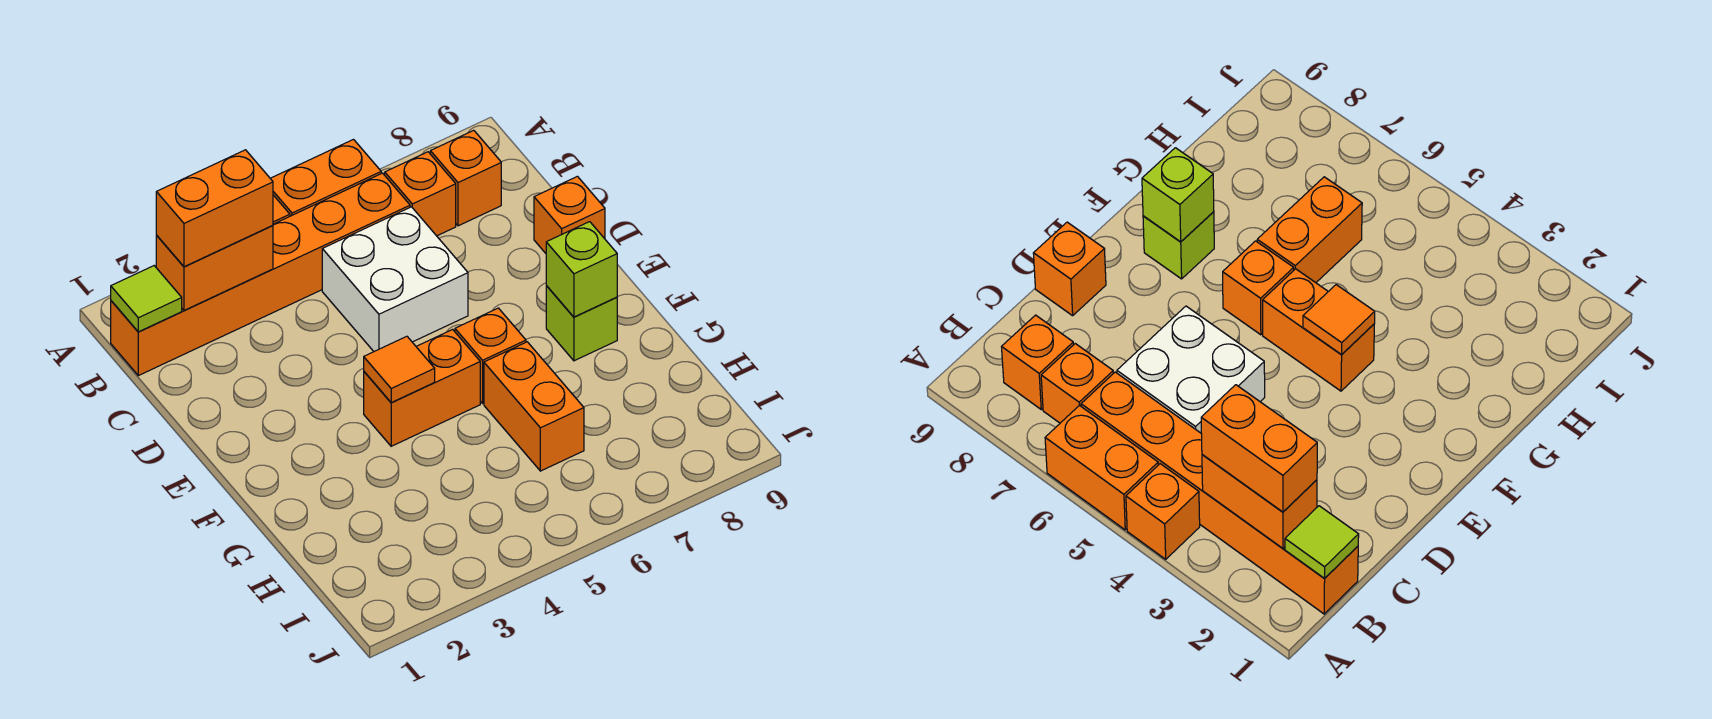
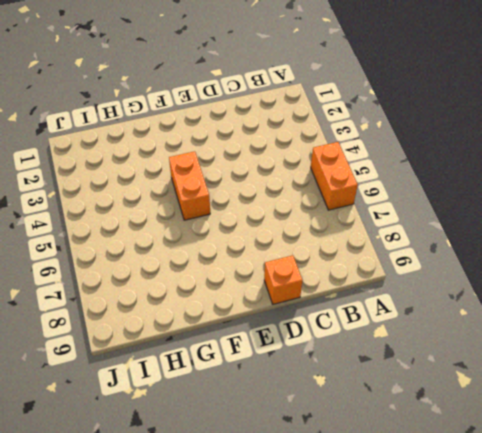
none -> orange brick A4 level 1
none -> orange brick B1:B6 level 1
none -> orange brick B7 level 1

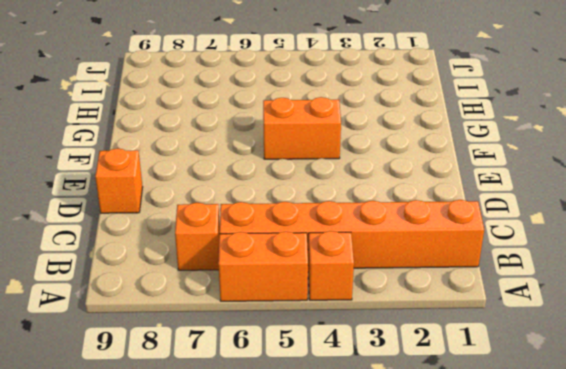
none -> orange brick B8 level 1
none -> white brick C5:D6 level 1
none -> orange brick F6 level 1

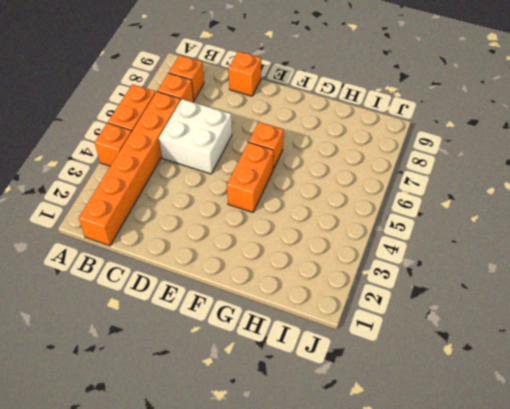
none -> lime brick F8 level 1
none -> orange brick G6:H6 level 1
none -> lime tile B1 level 2

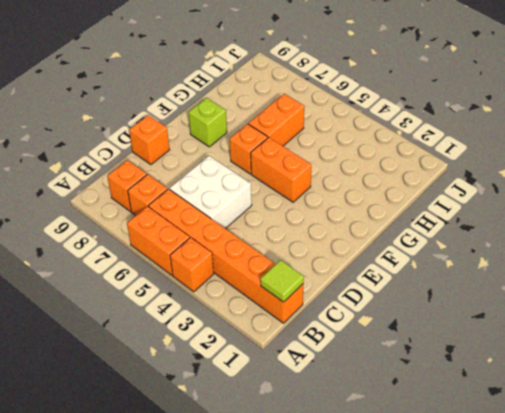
none -> orange brick B2:B3 level 2
none -> orange tile F4 level 2
none -> lime brick F8 level 2

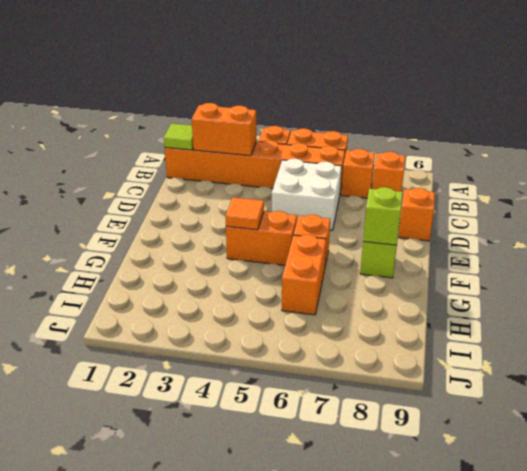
none -> orange brick B2:B3 level 3

